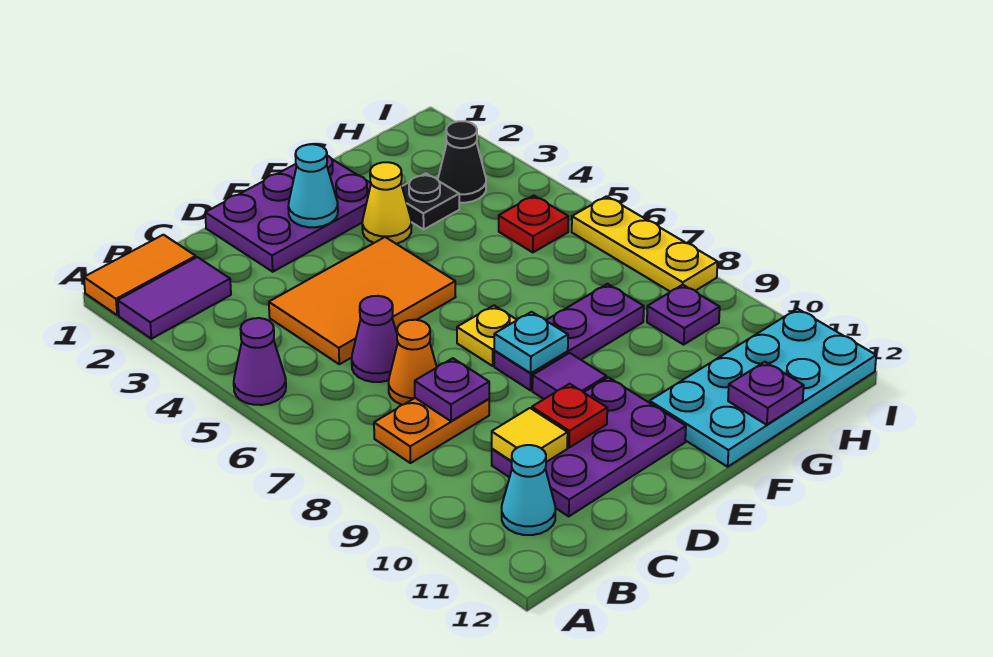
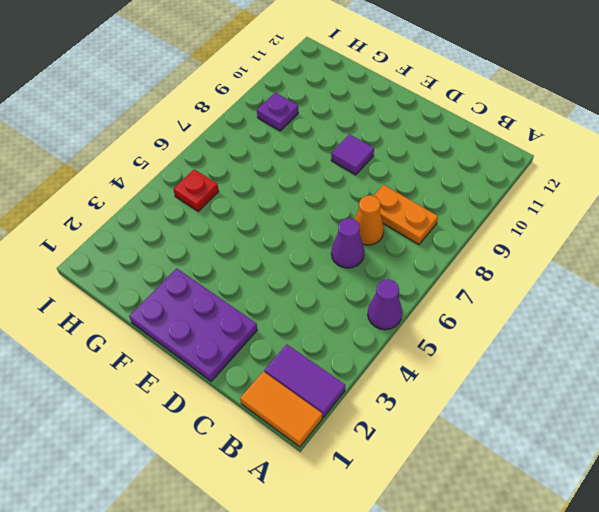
none -> cyan cone B11 level 1
none -> orange tile C4:E5 level 1
none -> purple plate C10:E11 level 1

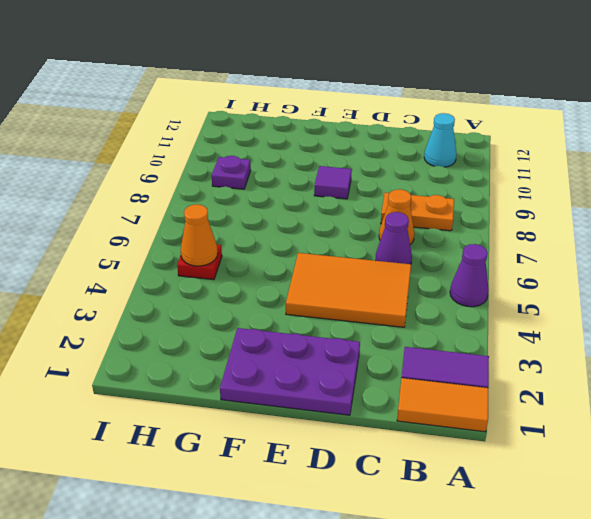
orange cone H5 level 2 -> none
none -> purple plate C10:E11 level 1
none -> yellow plate E7 level 1
none -> purple plate E8:G8 level 1

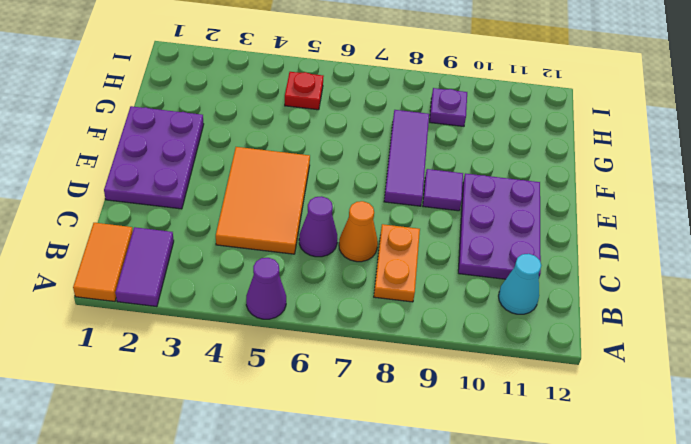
purple tile E8:G8 level 1 -> purple plate E8:G8 level 1
none -> yellow plate E7 level 1
none -> yellow cone F3 level 1
none -> cyan plate F11:I12 level 1

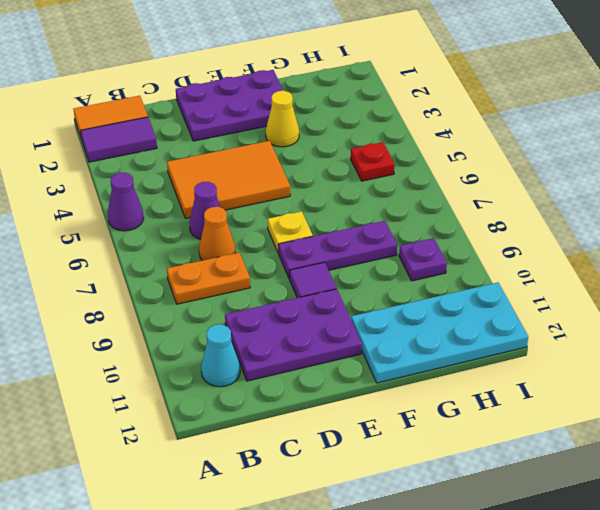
none -> black plate G3 level 1
none -> black cone H3 level 1
none -> yellow plate I6:I8 level 1

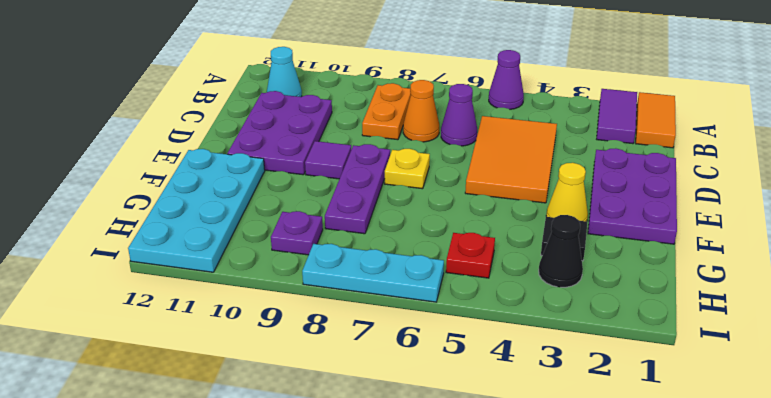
cyan plate I6:I8 level 1 -> yellow plate I6:I8 level 1
none -> purple plate C8 level 2
none -> yellow tile C10 level 2
none -> red plate D10 level 2

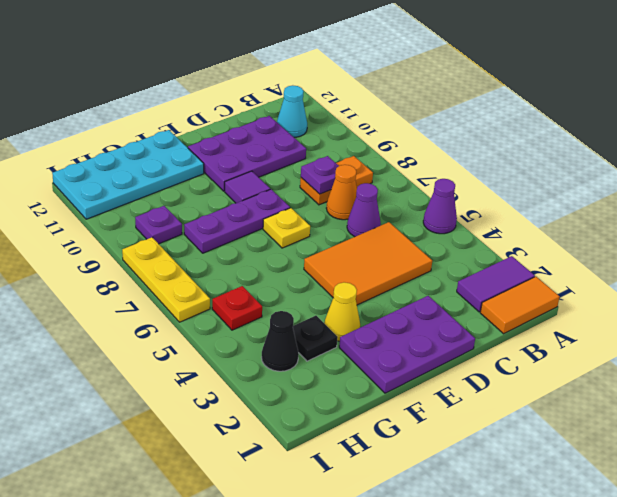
none -> yellow tile C10 level 2
none -> red plate D10 level 2
none -> cyan cone E2 level 2

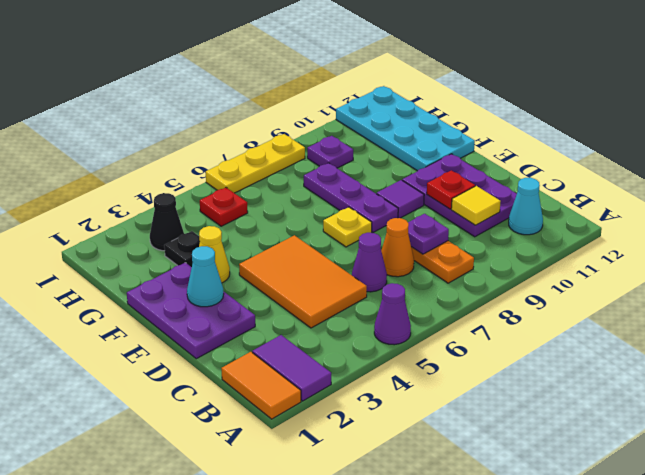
none -> cyan plate E8 level 2
none -> purple plate G12 level 2

